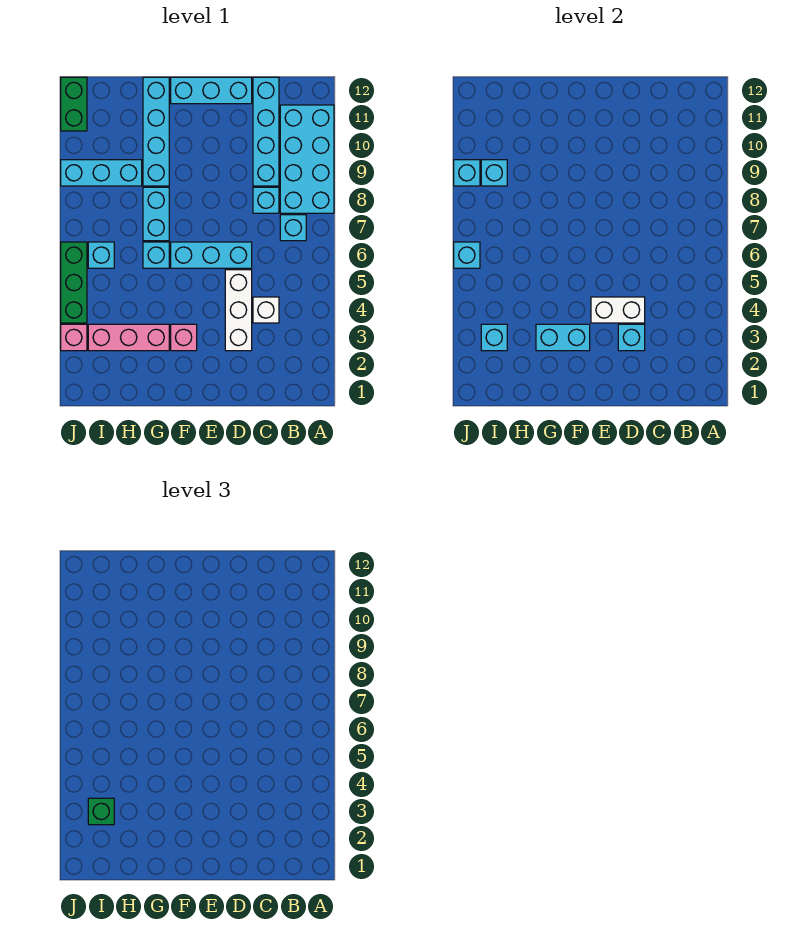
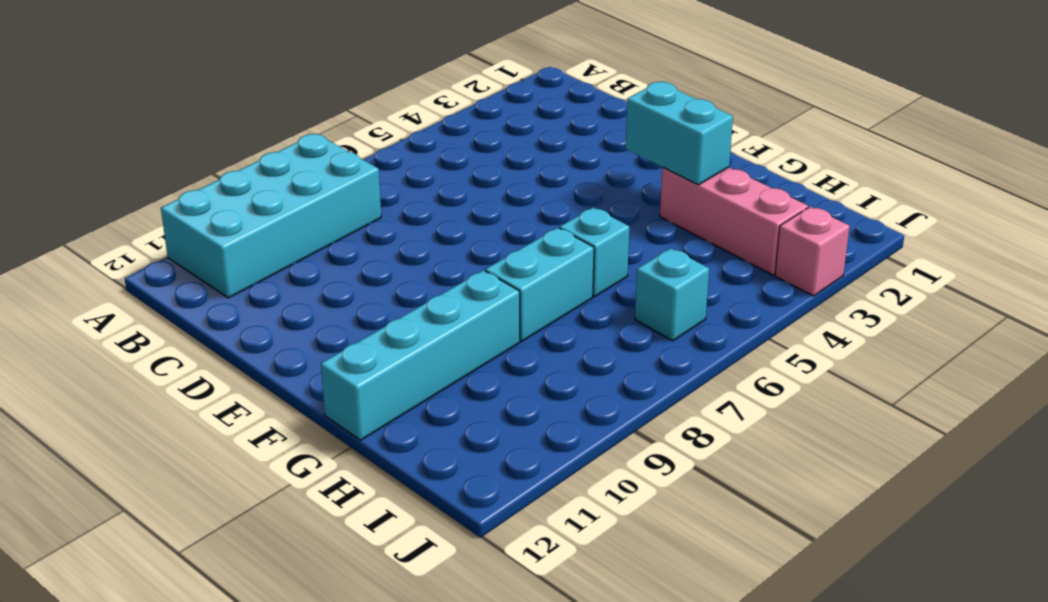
none -> cyan brick B7 level 1
none -> white brick C4 level 1
none -> cyan brick C8 level 1

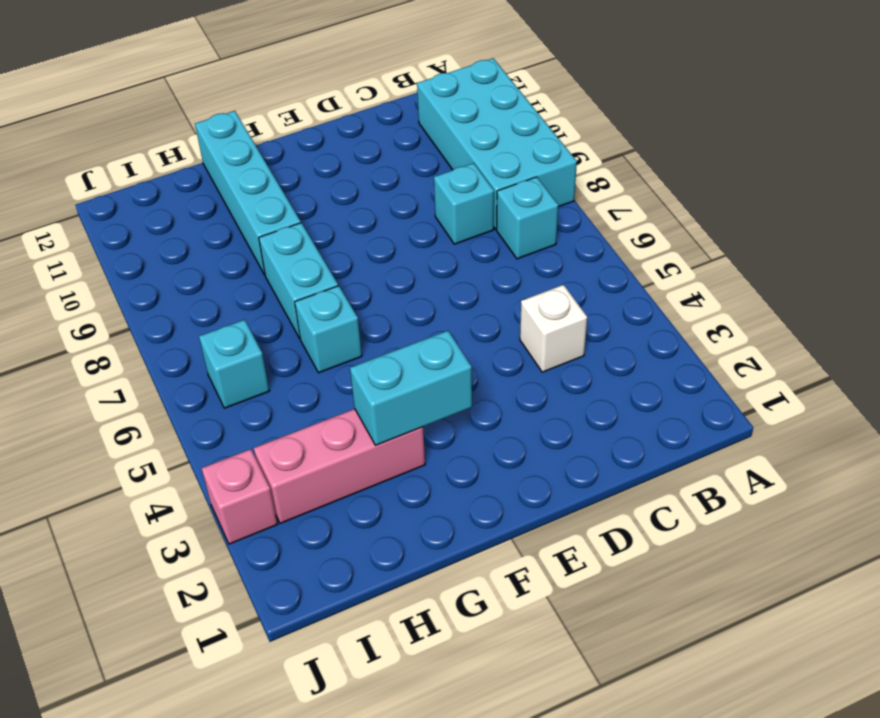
none -> cyan brick C9:C12 level 1
none -> white brick D3:D5 level 1
none -> cyan brick D6:F6 level 1

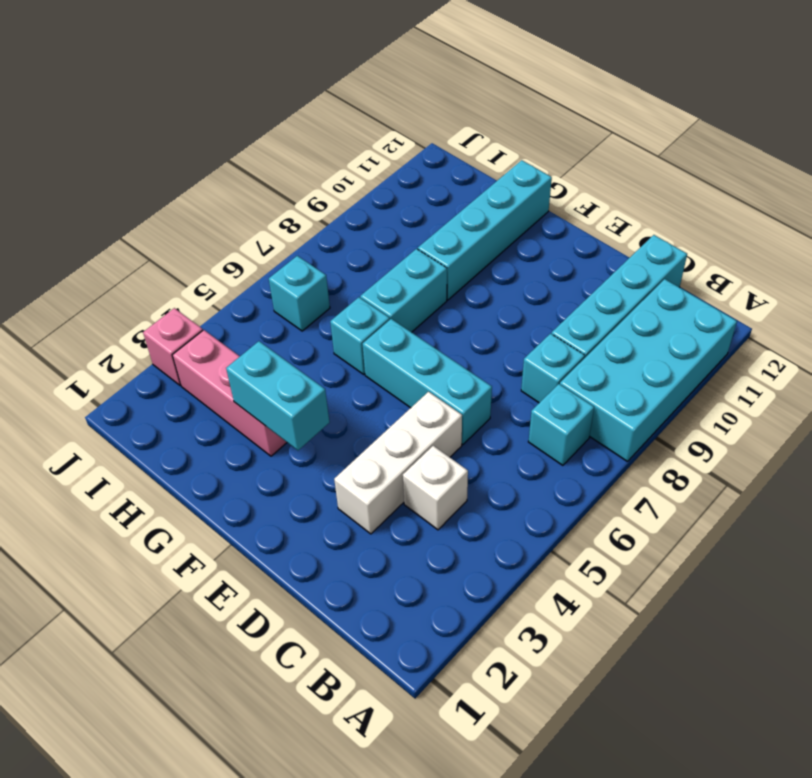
none -> cyan brick D12:F12 level 1
none -> pink brick F3 level 1
none -> cyan brick H9:J9 level 1

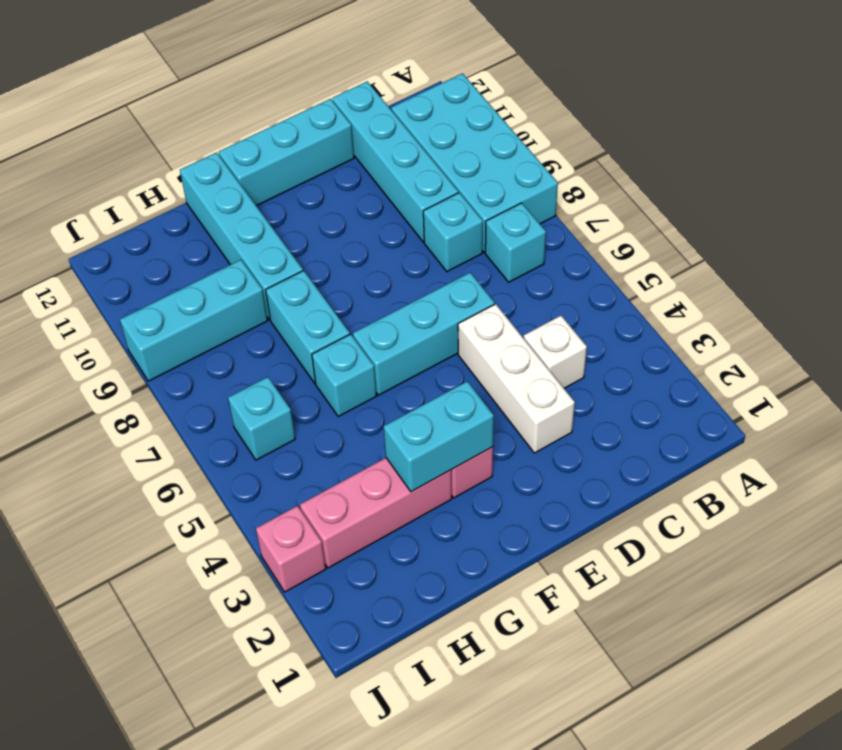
none -> green brick J4:J6 level 1
none -> green brick J11:J12 level 1
none -> cyan brick D3 level 2

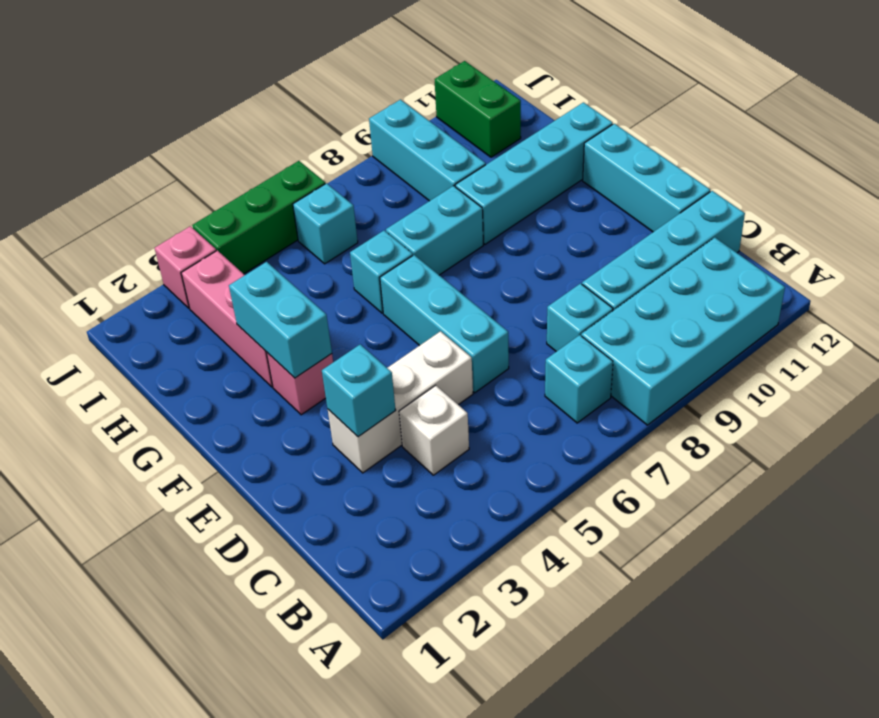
green brick I11:J11 level 1 -> green brick J11:J12 level 1
none -> white brick D4:E4 level 2
none -> cyan brick I3 level 2
none -> cyan brick I9 level 2

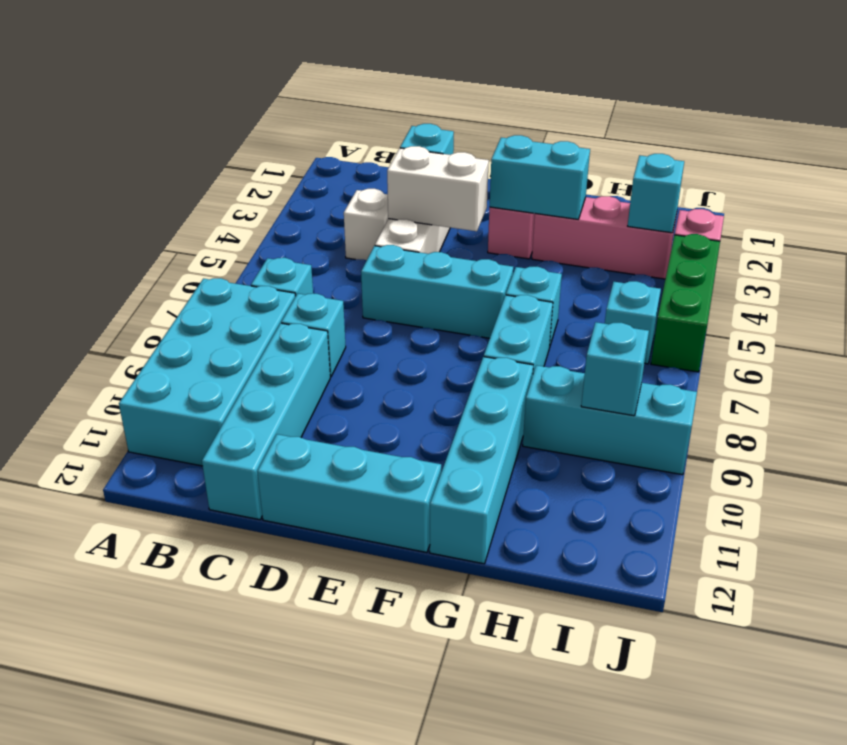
none -> green brick J11:J12 level 1
none -> cyan brick J6 level 2
none -> cyan brick J9 level 2

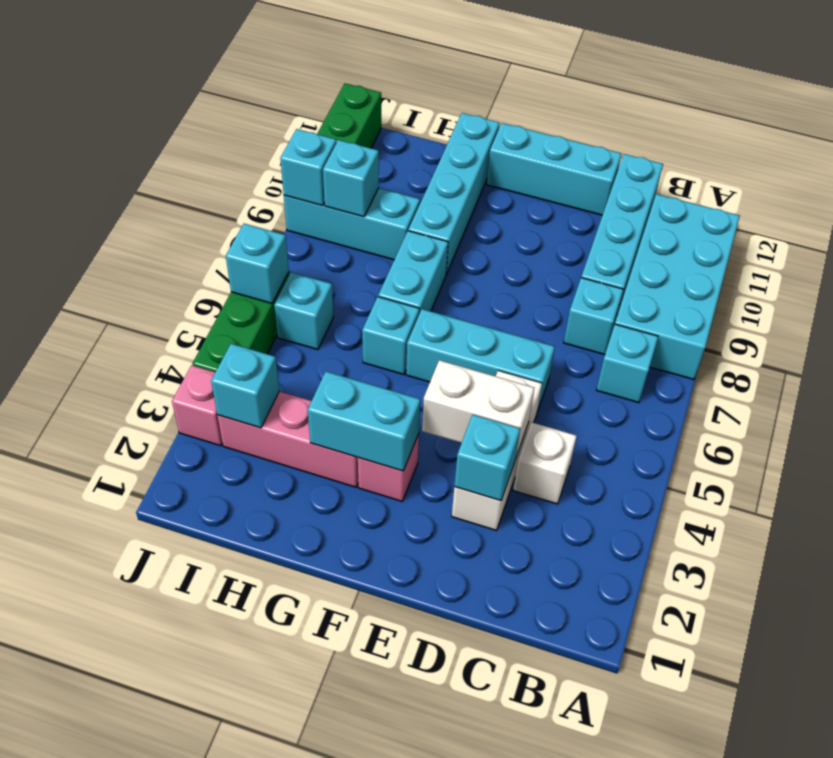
none -> green brick I3 level 3

